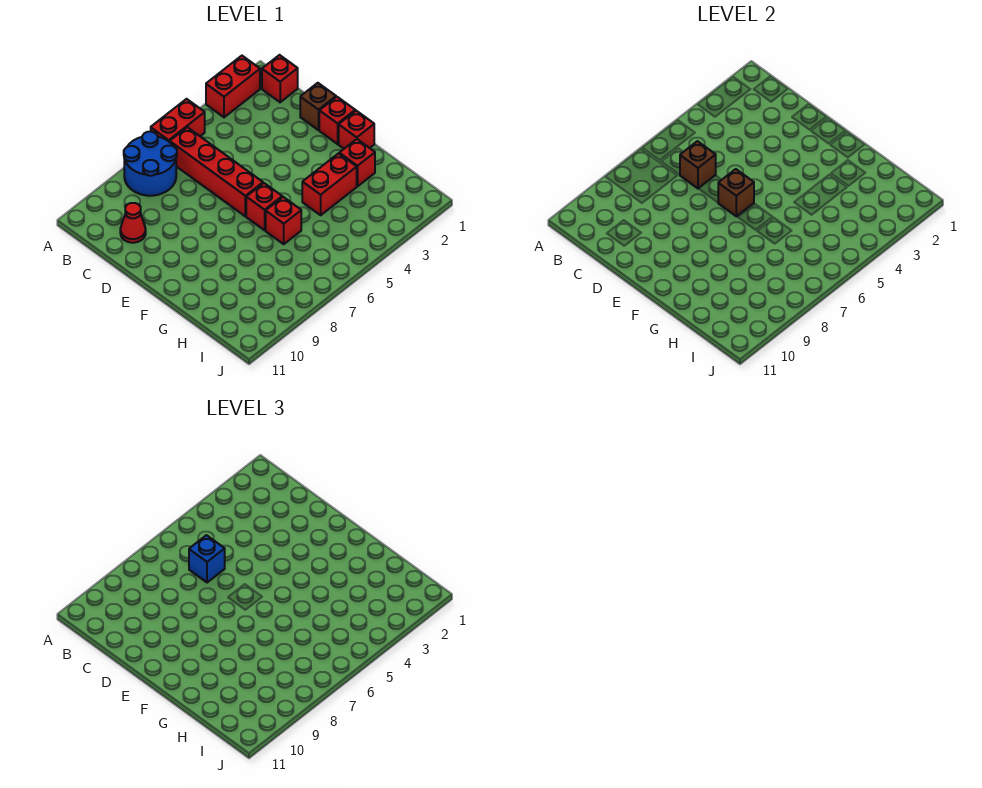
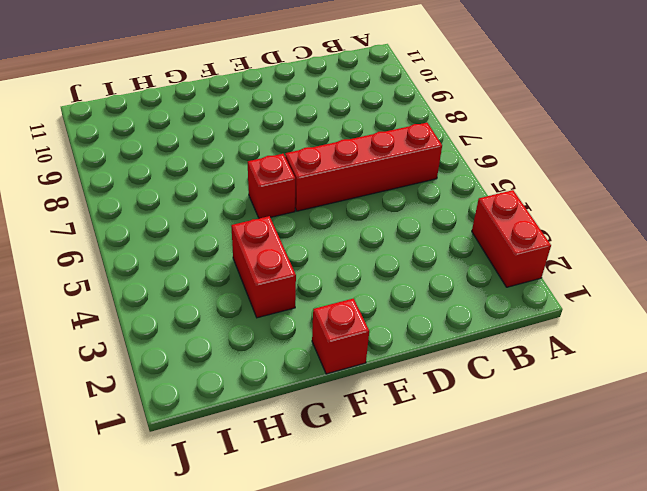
none -> red brick A5:A6 level 1
none -> blue round brick A7:B8 level 1
none -> red brick B1 level 1

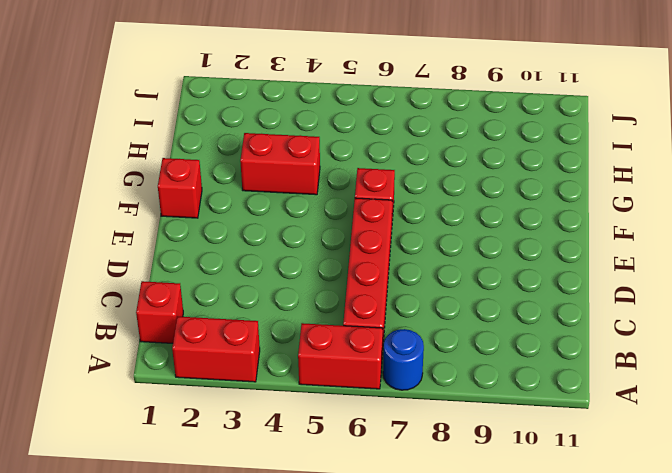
blue round brick A7 level 1 -> blue round brick A7:B8 level 1
none -> red cone C10 level 1
none -> brown brick D1 level 1
none -> red brick E1 level 1

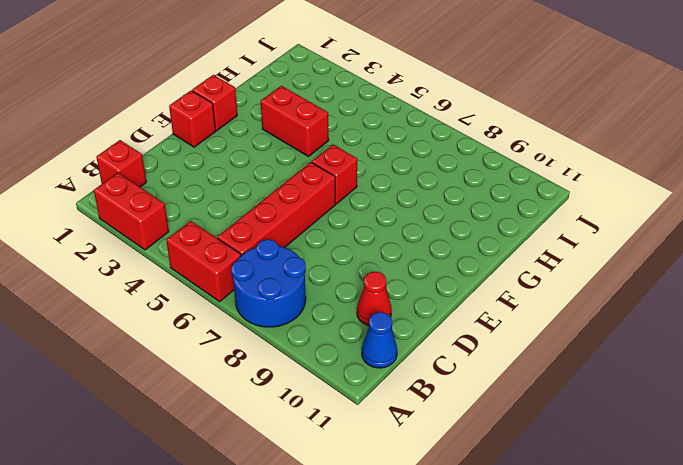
blue cone B11 level 1 -> none
none -> brown brick D1 level 1
none -> red brick G2 level 1
none -> red brick G6 level 1

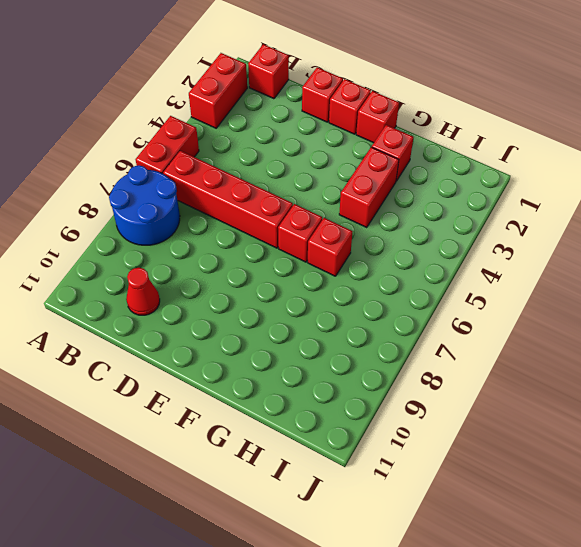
red brick D1 level 1 -> brown brick D1 level 1
none -> brown brick C6 level 2
none -> brown brick E6 level 2
none -> blue brick C6 level 3

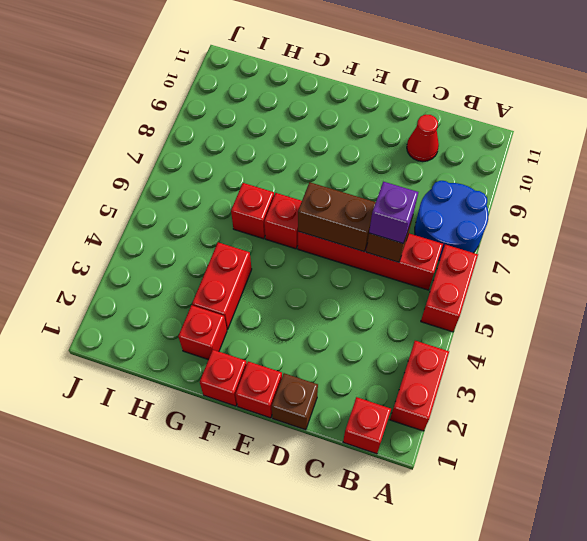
purple brick C6 level 3 -> blue brick C6 level 3
brown brick D6:E6 level 2 -> brown brick E6 level 2

